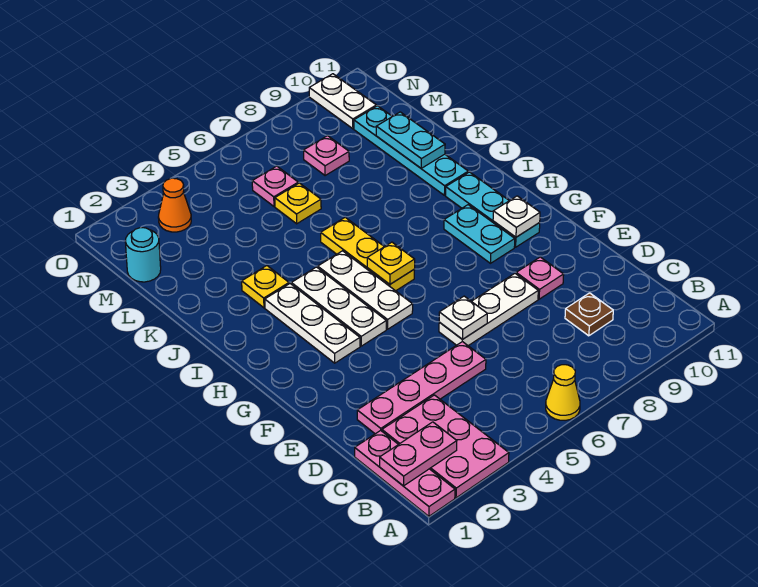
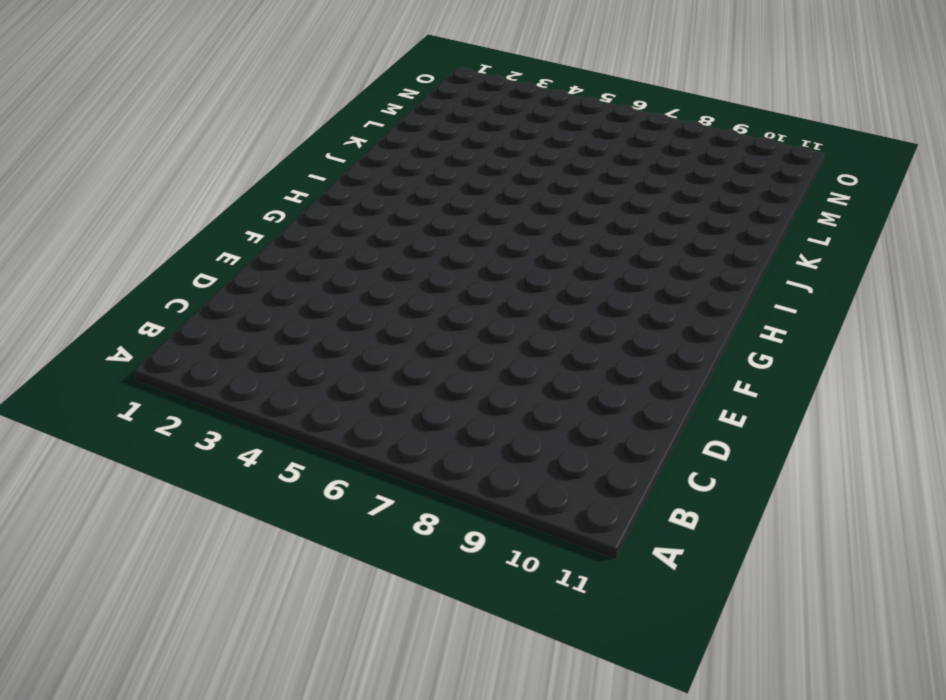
none -> pink plate A1:C1 level 1
none -> pink plate A2:C3 level 1
none -> yellow cone A6 level 1

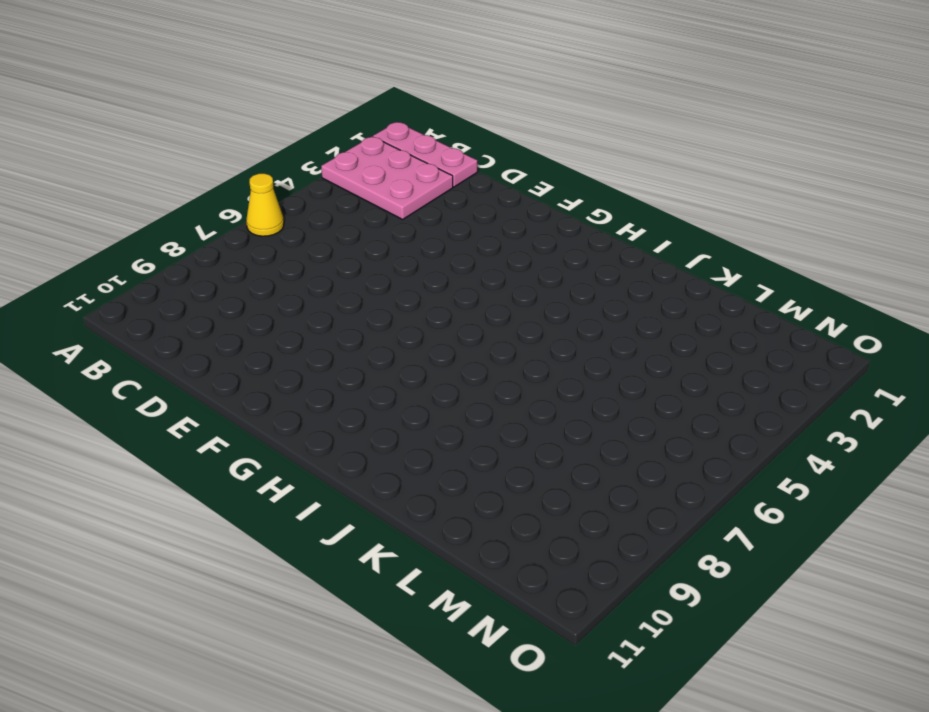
none -> brown plate C9 level 1
none -> pink plate D2:D5 level 1
none -> white plate E6:E8 level 1

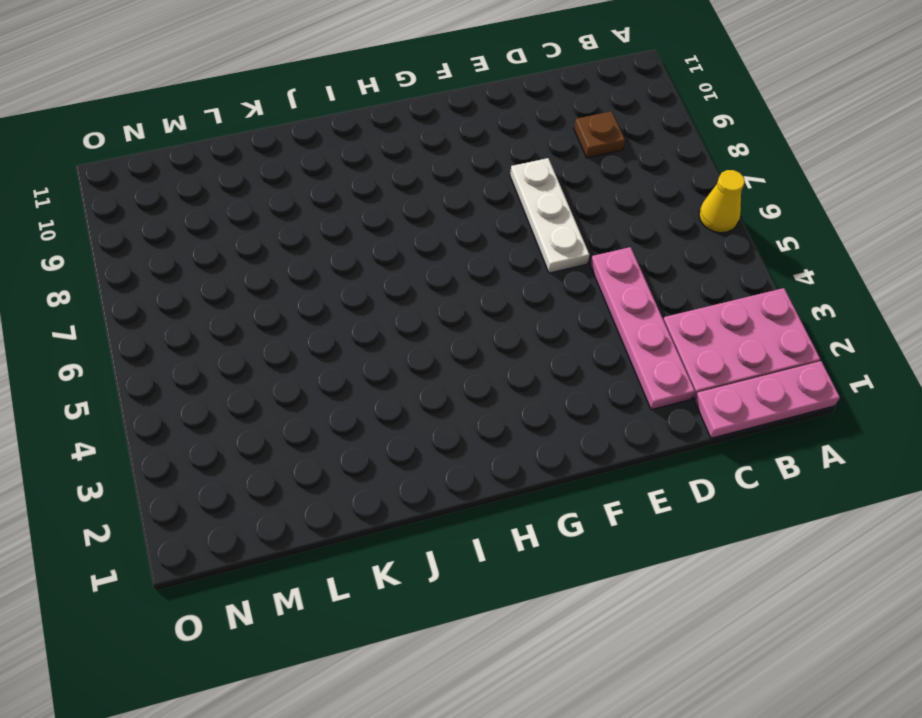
none -> pink plate E9 level 1
none -> white plate G3:I3 level 1
none -> white plate G4:I4 level 1

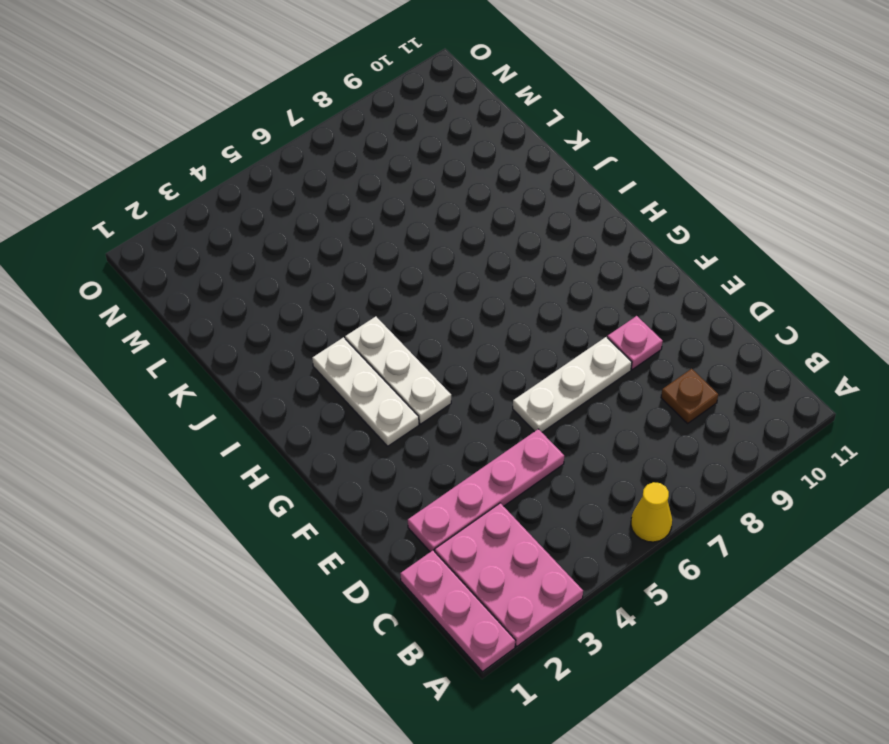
none -> white plate G5:I5 level 1
none -> cyan plate G9:H9 level 1
none -> cyan plate G10:I10 level 1

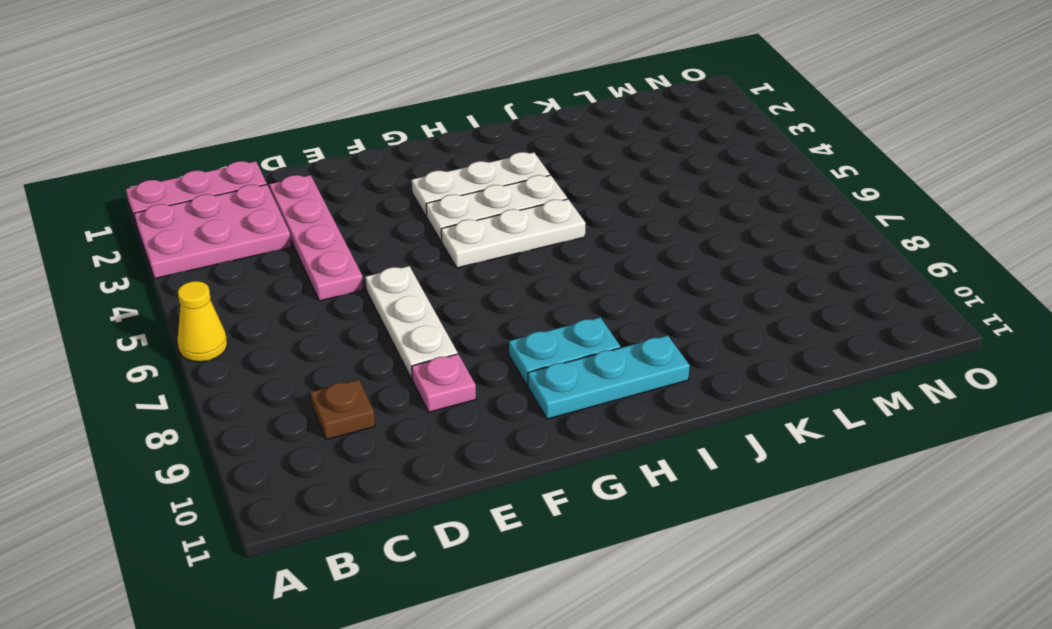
none -> yellow plate H6:J6 level 1
none -> yellow plate J3 level 1
none -> cyan plate J10:M10 level 1

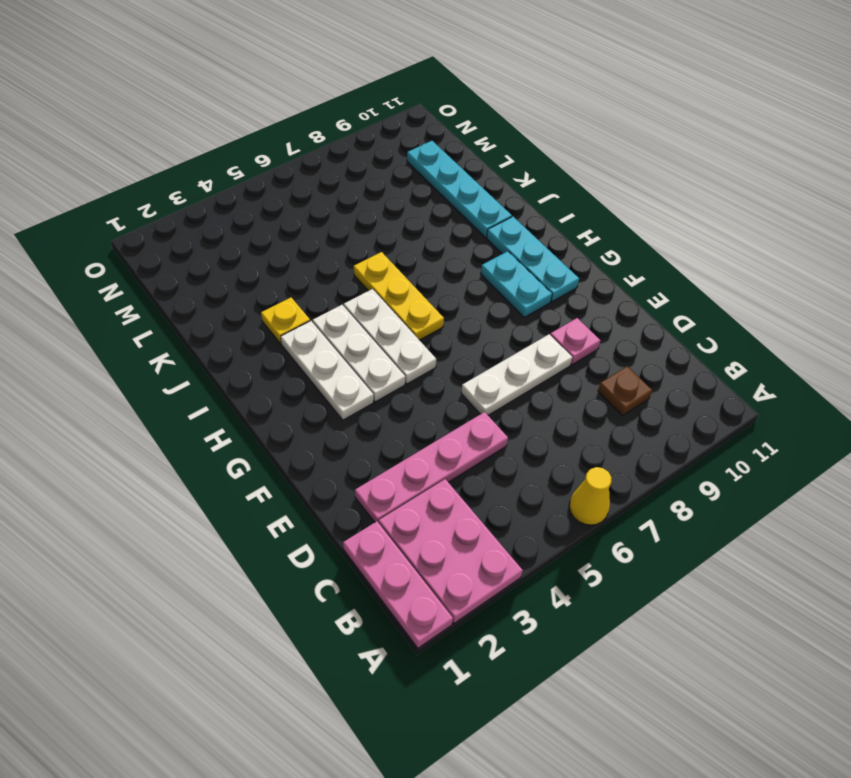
none -> yellow plate L6 level 1
none -> cyan round brick M1 level 1
none -> pink plate M6 level 1

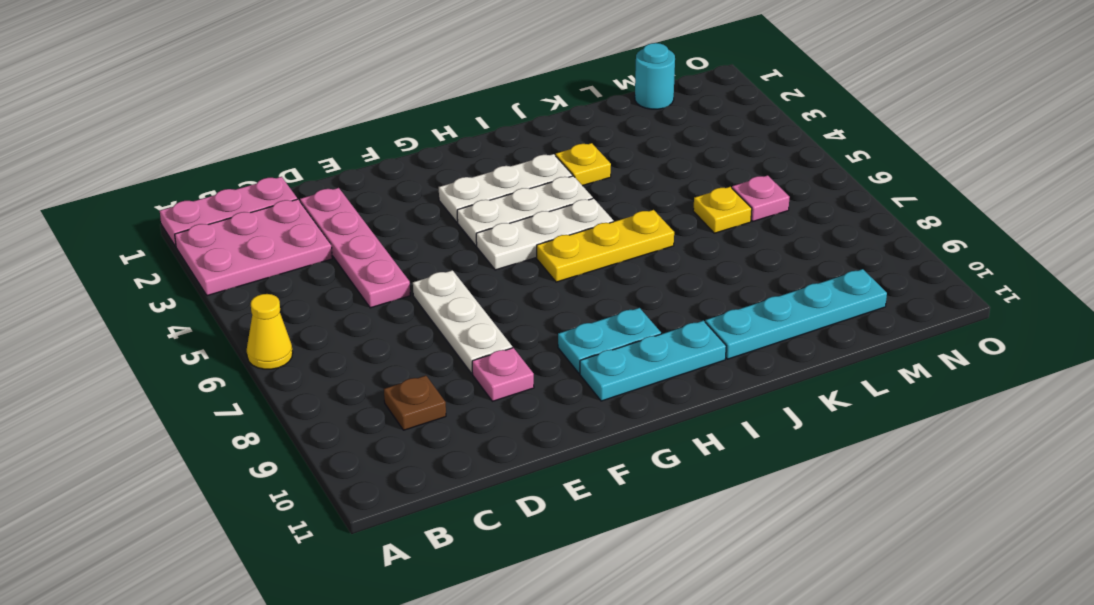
none -> pink plate M8 level 1
none -> orange cone N3 level 1
none -> white plate N10:O10 level 1

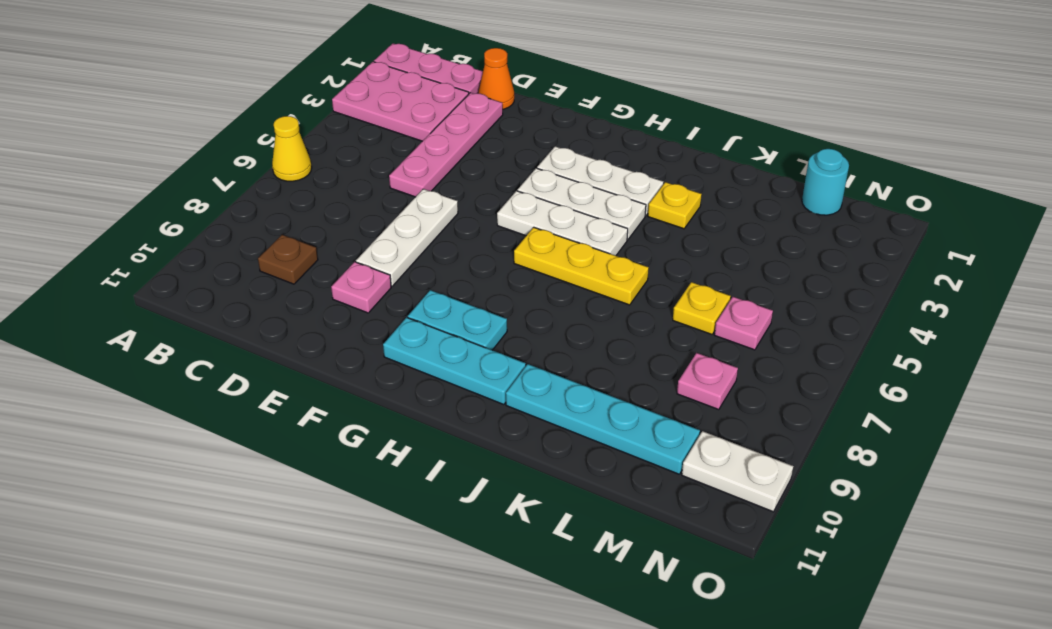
orange cone D1 level 1 -> orange cone N3 level 1
none -> pink plate B1:B2 level 2
none -> white plate E6 level 2
none -> white plate G10 level 2

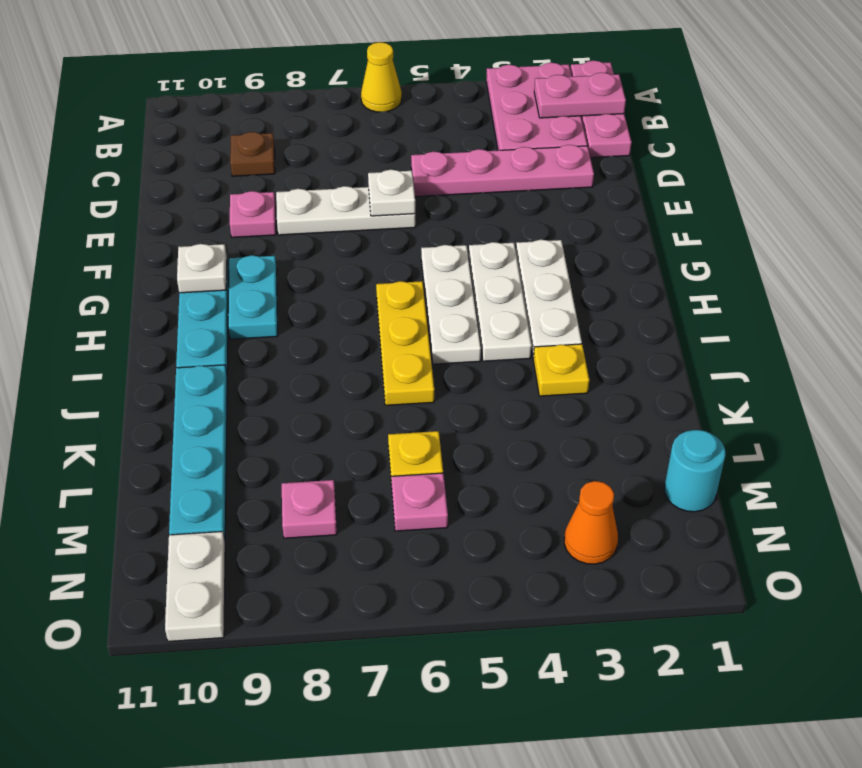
none -> yellow plate H6 level 2
none -> cyan plate K10:L10 level 2

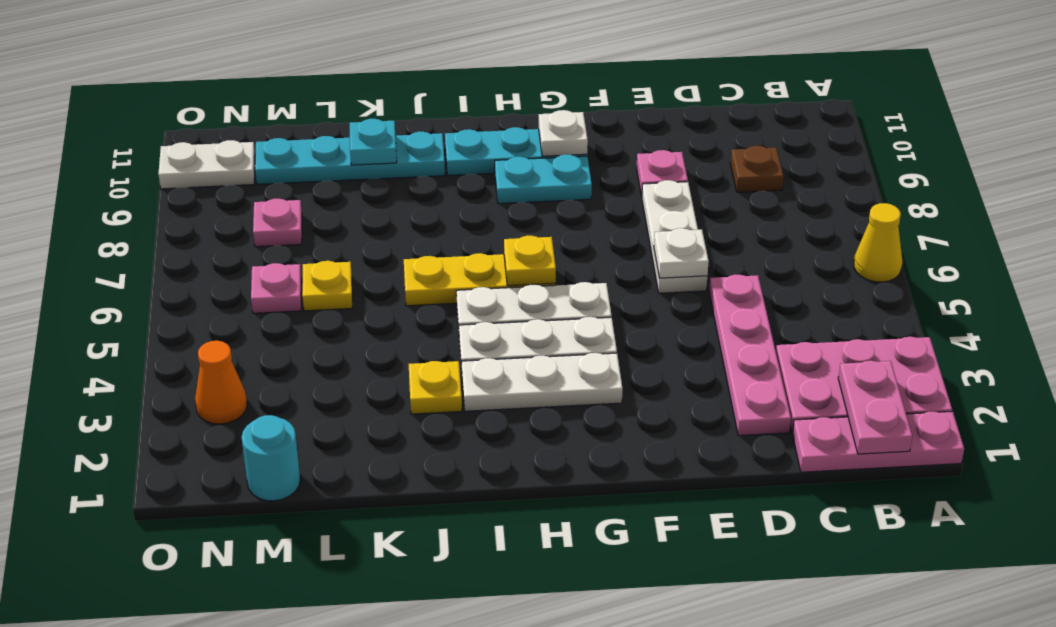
cyan plate K10 level 2 -> cyan plate K10:L10 level 2

